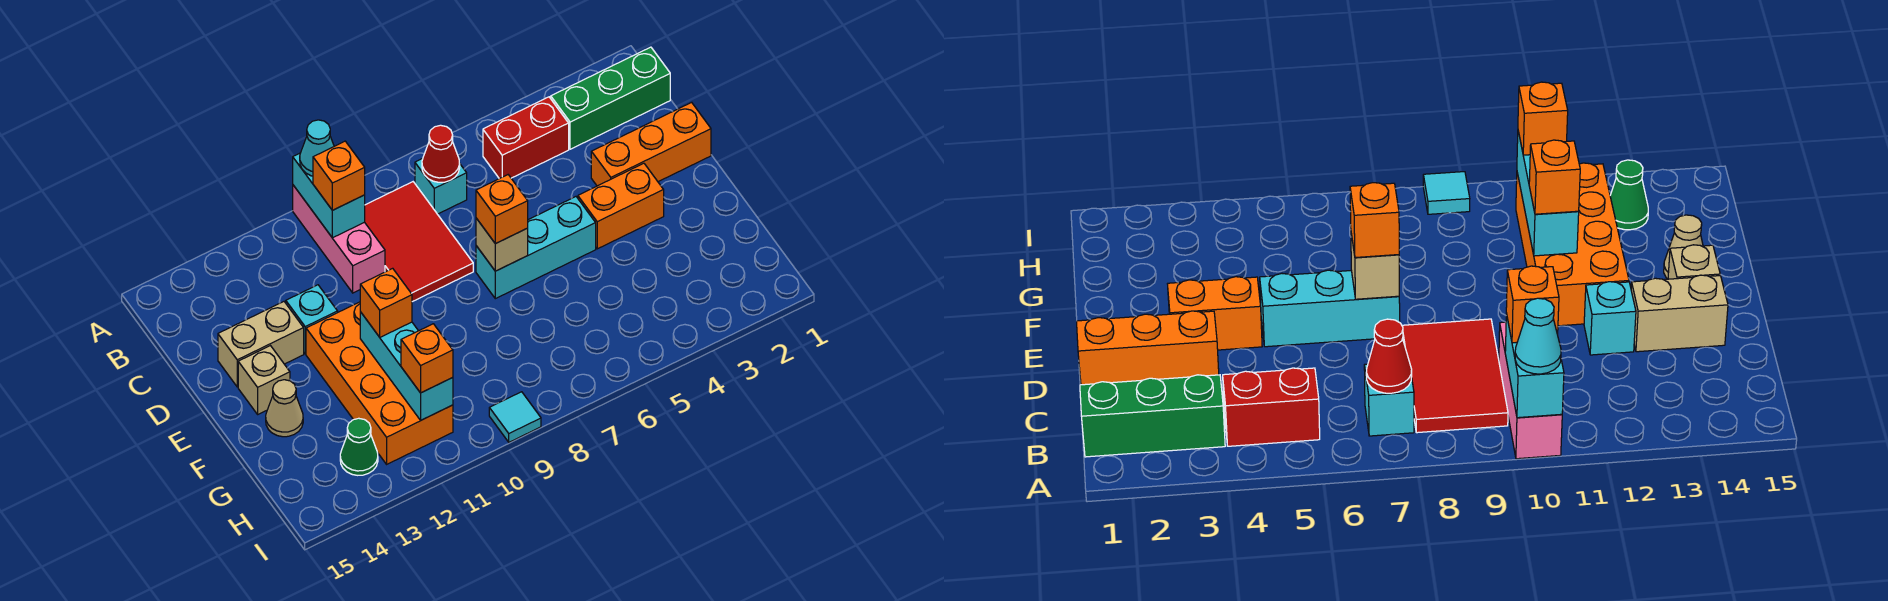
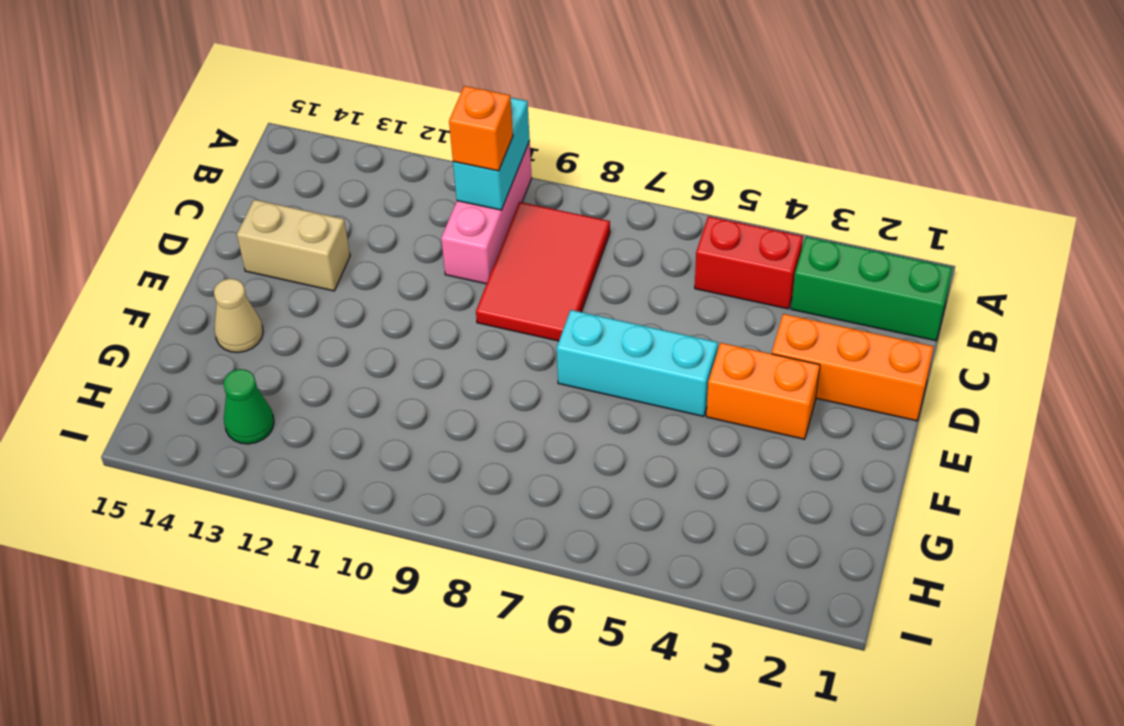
none -> cyan brick B7 level 1
none -> cyan brick D12 level 1
none -> orange brick E11:H12 level 1

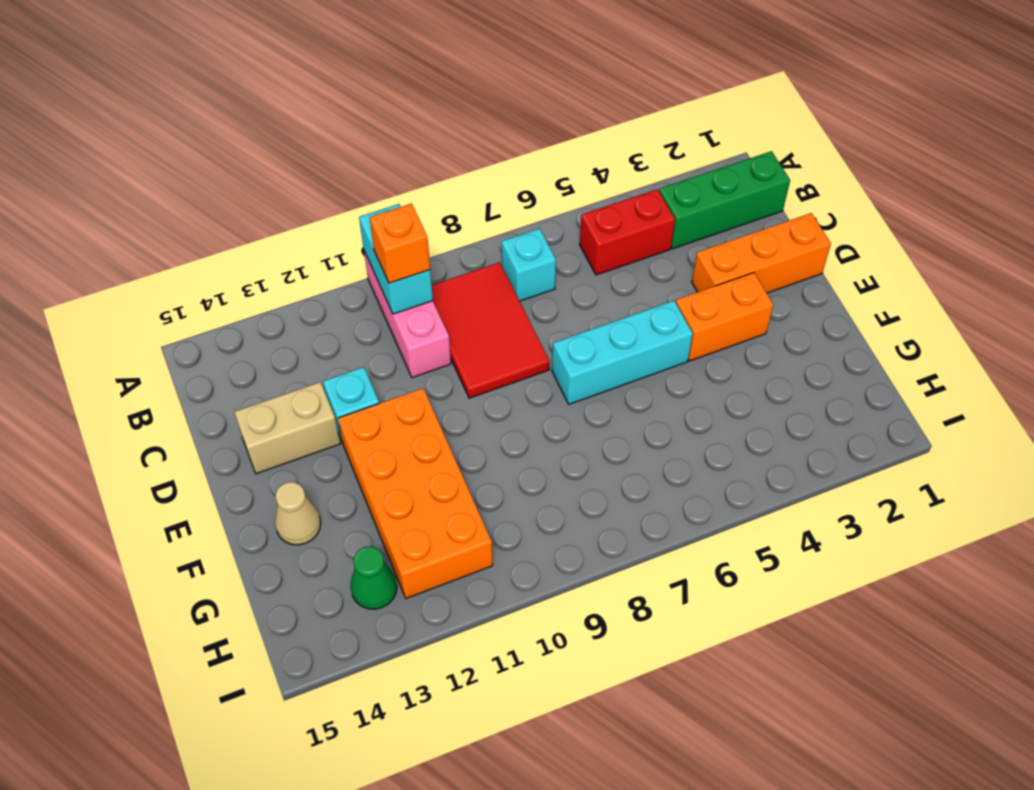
none -> tan brick E14 level 1
none -> cyan tile I9 level 1
none -> red cone B7 level 2

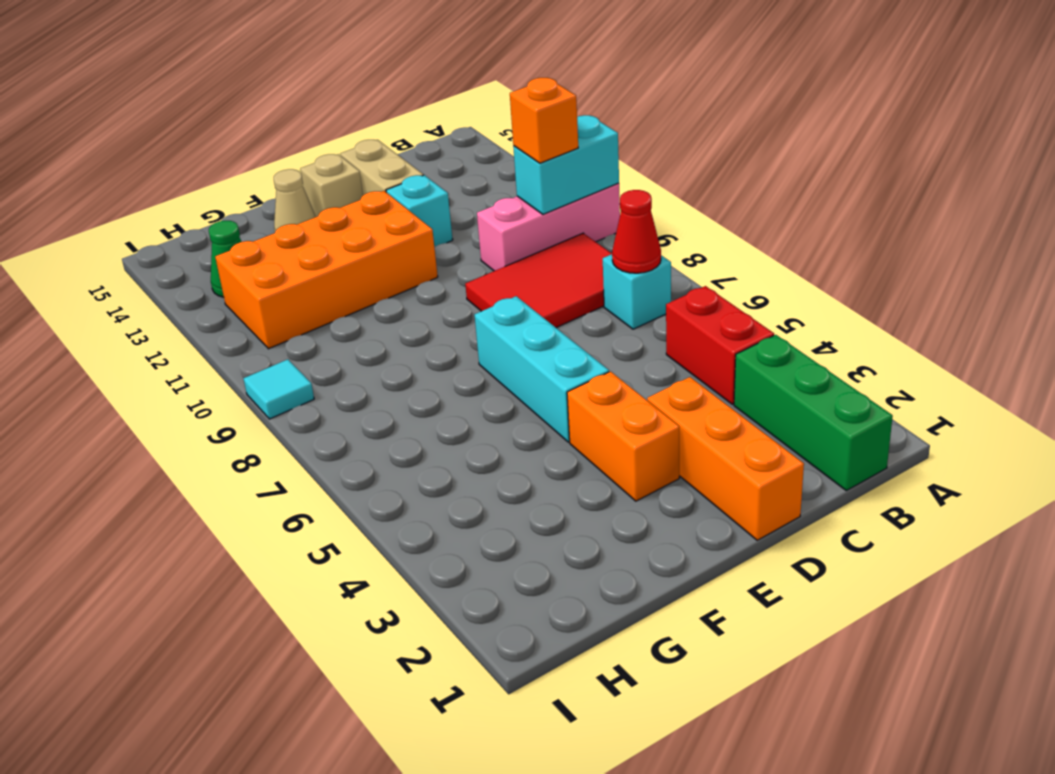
none -> tan brick E7 level 2
none -> cyan brick F11:H11 level 2
none -> cyan cone A10 level 3

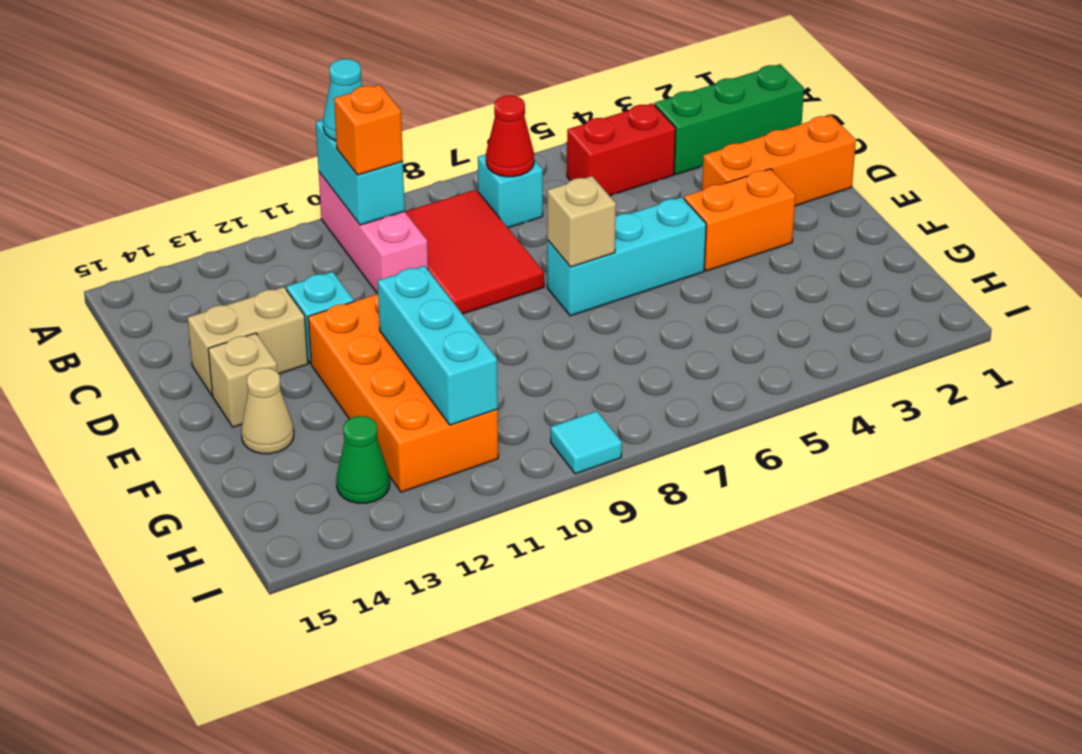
none -> orange brick E7 level 3
none -> orange brick F11 level 3
none -> orange brick H11 level 3

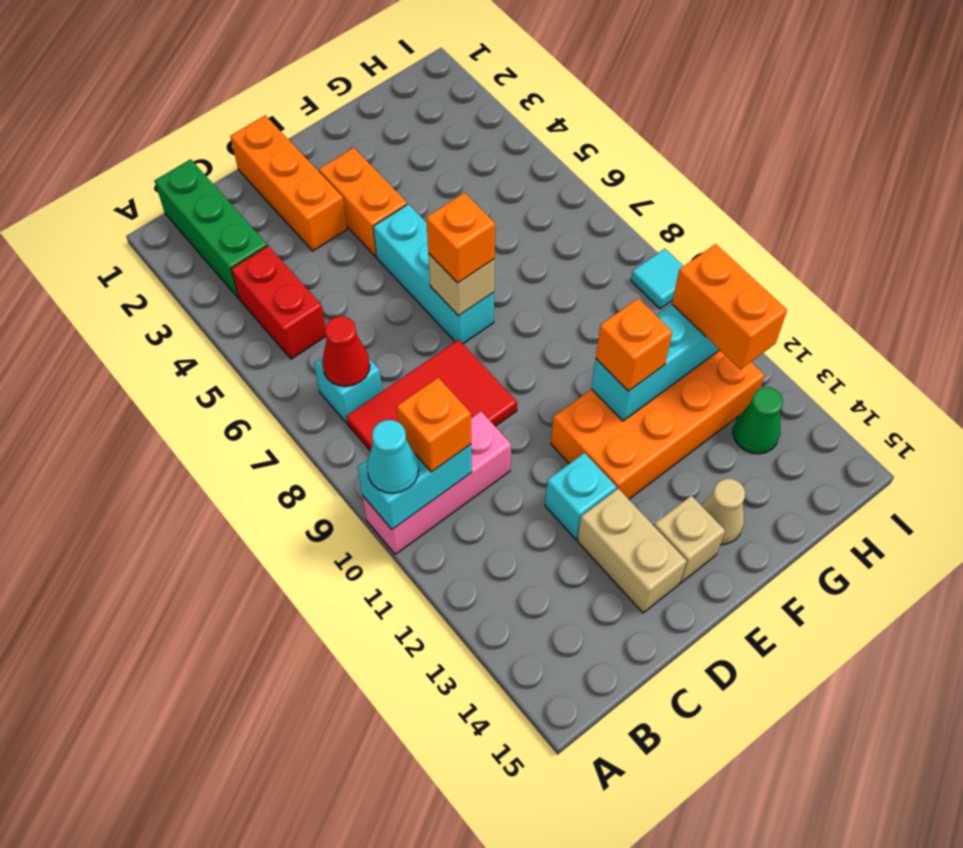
orange brick H11:H12 level 3 -> orange brick H11 level 3

